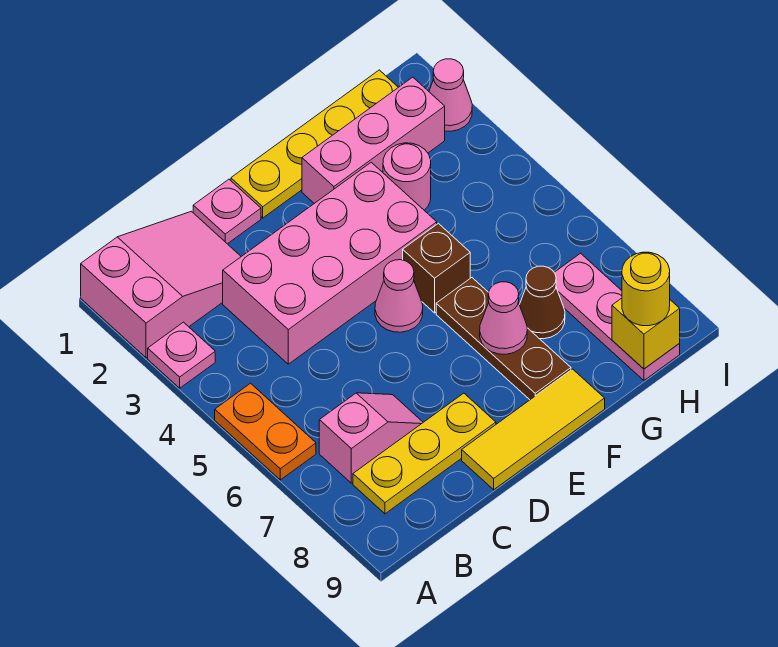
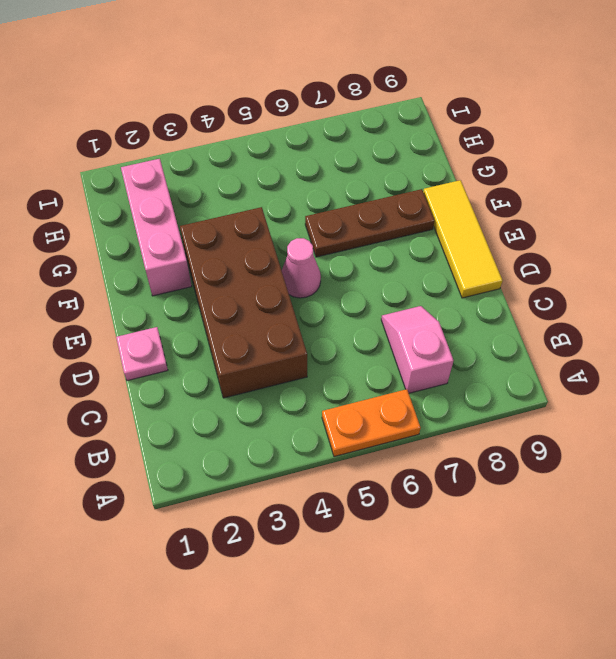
brown brick C3:F4 level 1 -> pink brick C3:F4 level 1
none -> pink slope A1:C2 level 1 top A
none -> pink plate A3 level 1
none -> yellow plate B8:D8 level 1

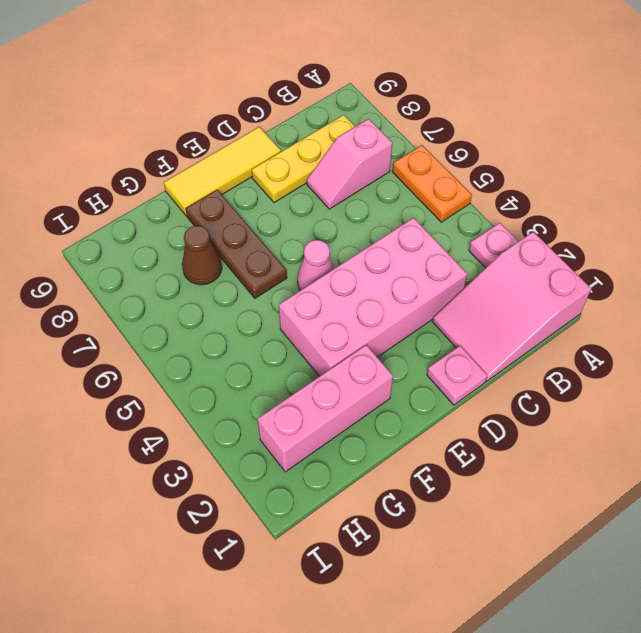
none -> yellow plate E1:H1 level 1
none -> brown brick F5 level 1
none -> pink round brick G3 level 1

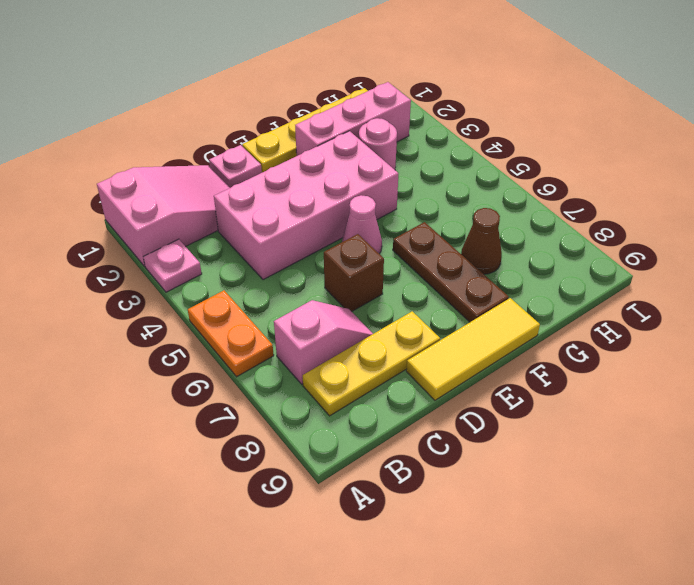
brown brick D6 level 1 -> brown brick F5 level 1
none -> pink plate H7:H9 level 1
none -> pink cone I2 level 1
none -> pink cone F7 level 2

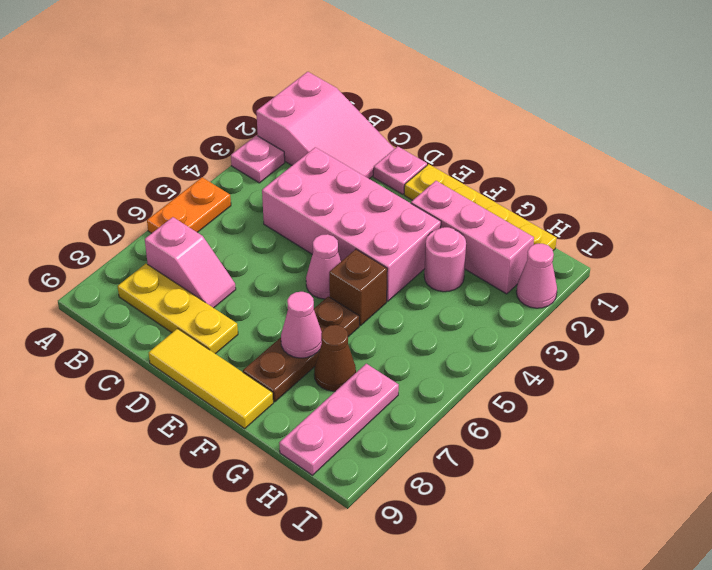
none -> yellow brick H9 level 2
none -> yellow round brick H9 level 3

